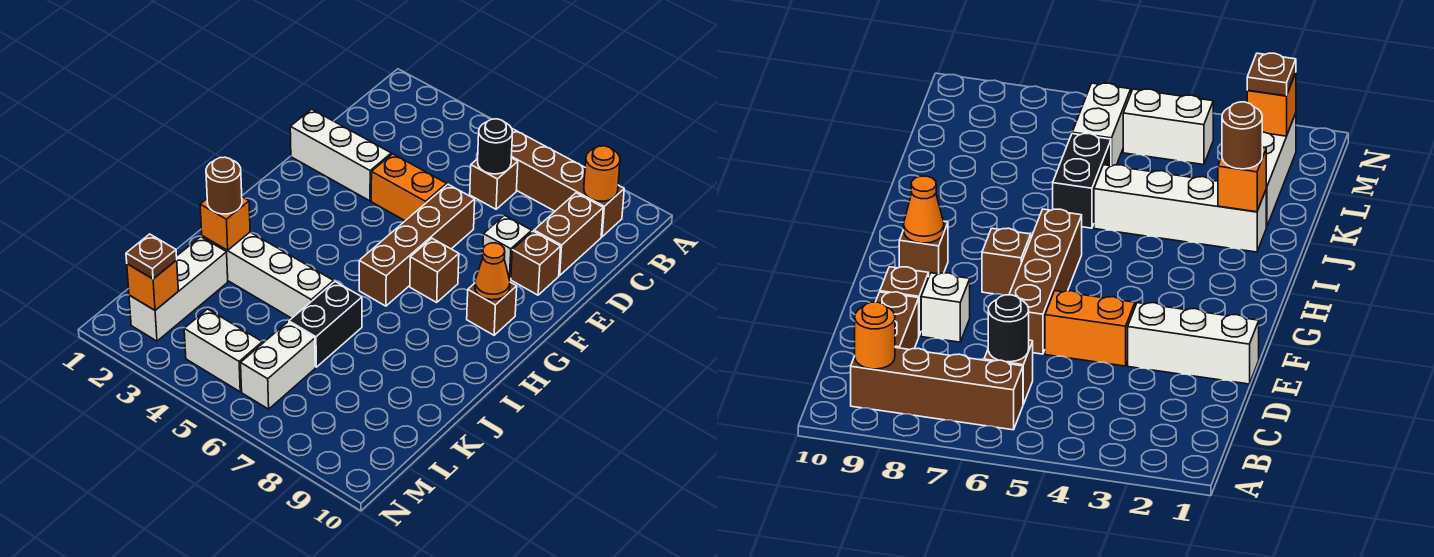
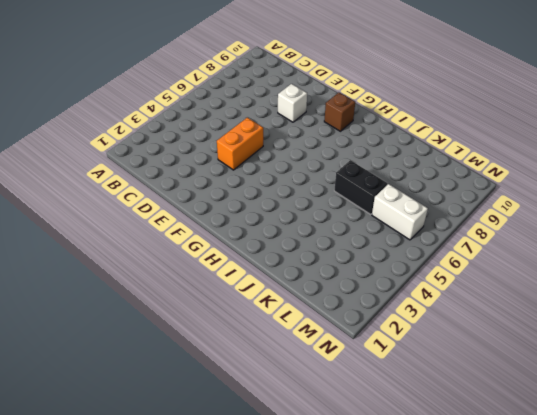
none -> brown brick B6:B9 level 1
none -> brown brick C6 level 1
none -> brown brick C9:D9 level 1

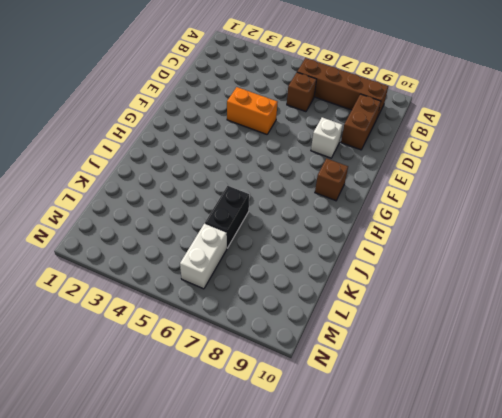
none -> white brick E1:E3 level 1
none -> brown brick E6:H6 level 1
none -> brown brick E9 level 1

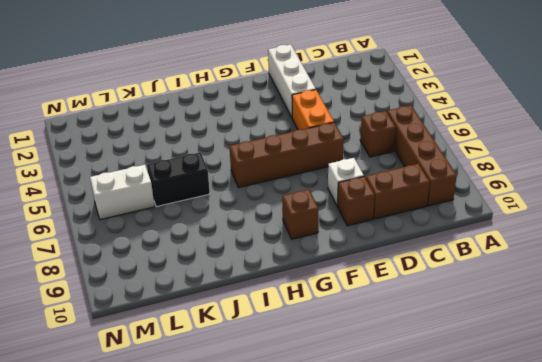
none -> brown brick G7 level 1
none -> white brick J2:J5 level 1
none -> white brick K2:M2 level 1

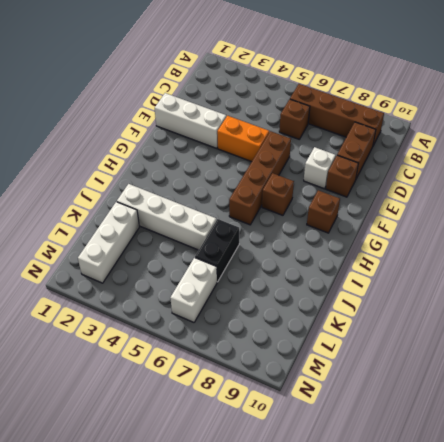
none -> white brick M4:M5 level 1
none -> orange round brick B9 level 2
none -> black round brick C6 level 2

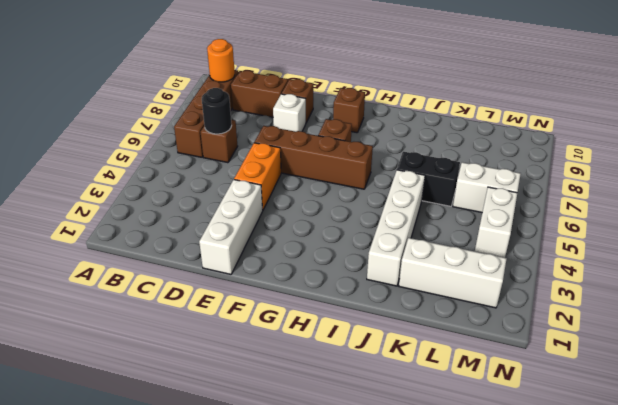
none -> orange cone G9 level 2
none -> orange brick J2 level 2
none -> orange brick M2 level 2

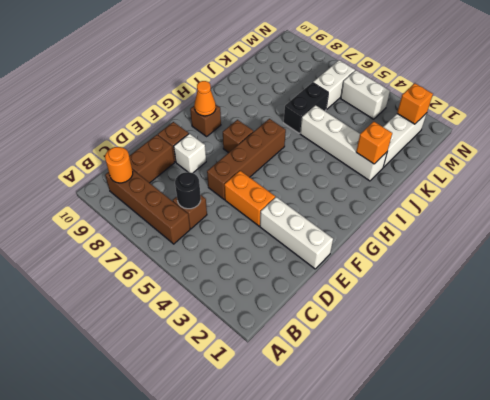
none -> brown round brick J2 level 3
none -> brown plate M2 level 3

